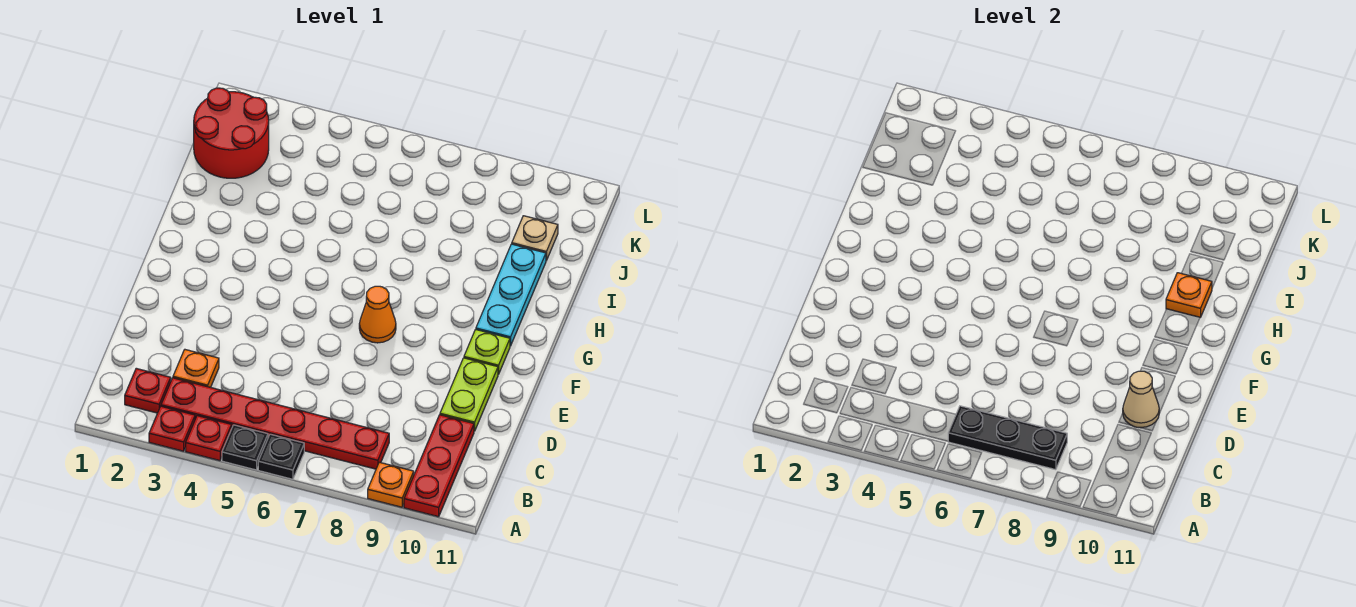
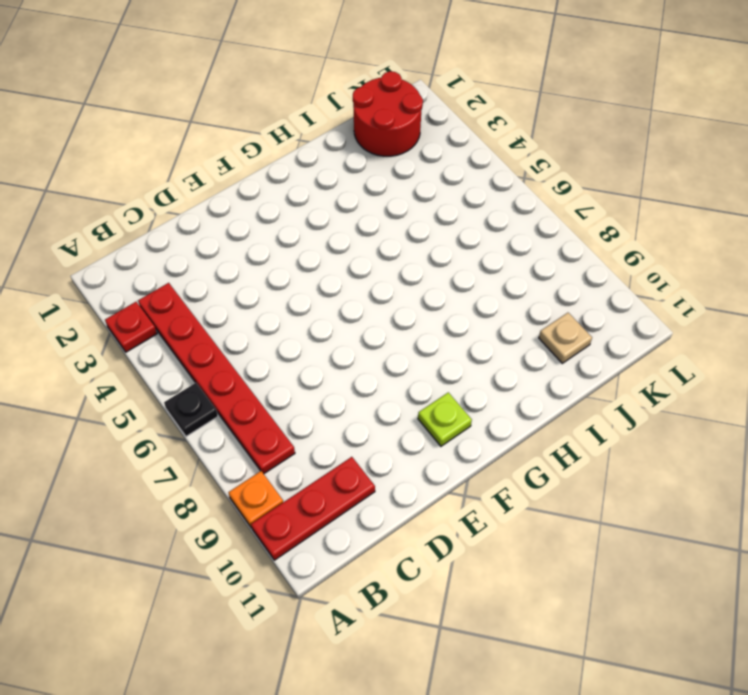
none -> red plate A4 level 1
none -> black plate A5 level 1
none -> red plate B2 level 1

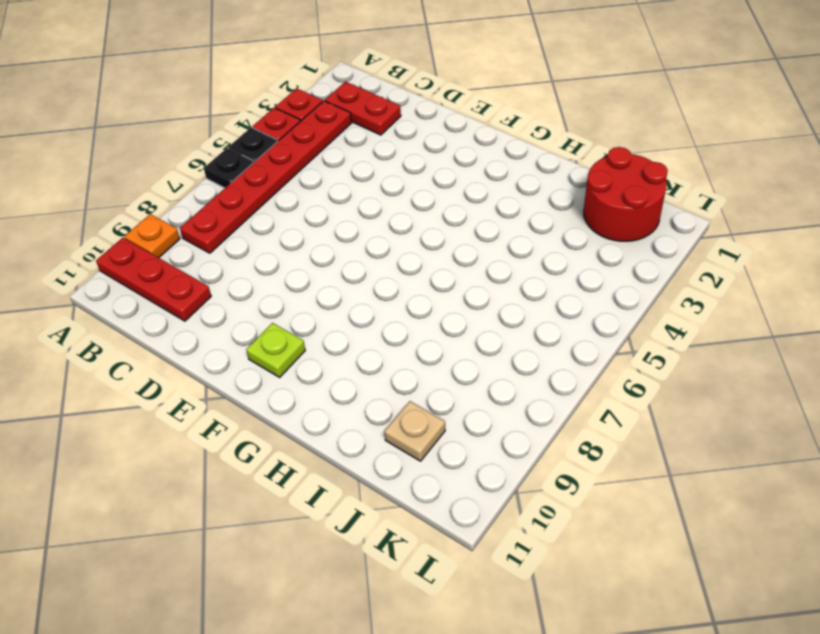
red plate B2:C2 level 1 -> red plate B2 level 1
none -> orange plate C3 level 1
none -> lime plate D10:E10 level 1
none -> orange cone F7 level 1

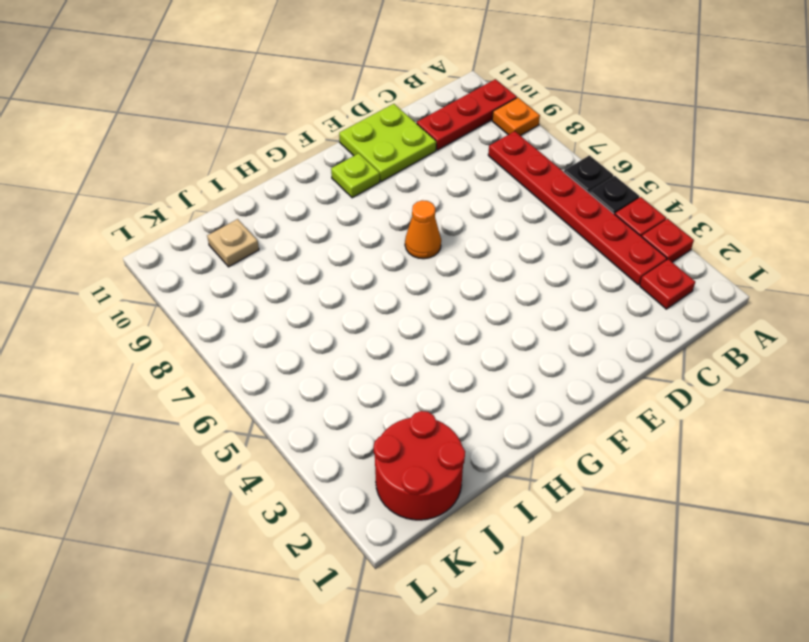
lime plate D10:E11 level 1 -> lime plate D10:E10 level 1
none -> orange plate C3 level 1
none -> cyan plate G10:I10 level 1
none -> black plate B6:B8 level 2

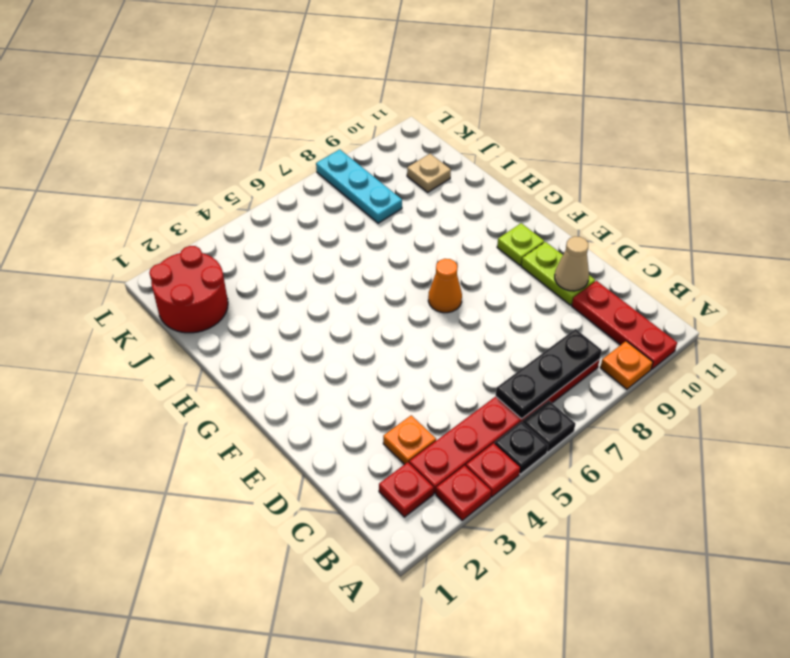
cyan plate J8:L8 level 1 -> cyan plate G10:I10 level 1
none -> orange plate H10 level 2

